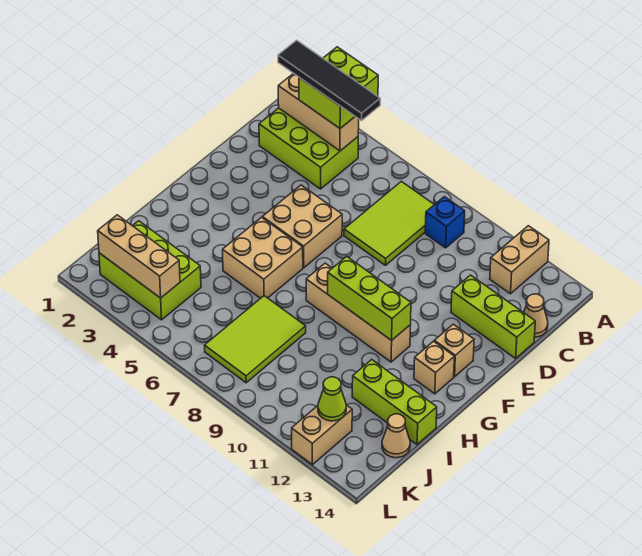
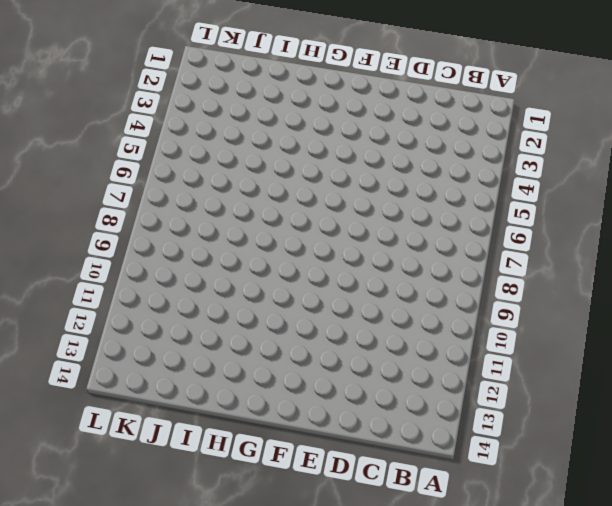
none -> tan brick A12:B12 level 1
none -> lime brick B2:C4 level 1
none -> lime tile B7:D8 level 1

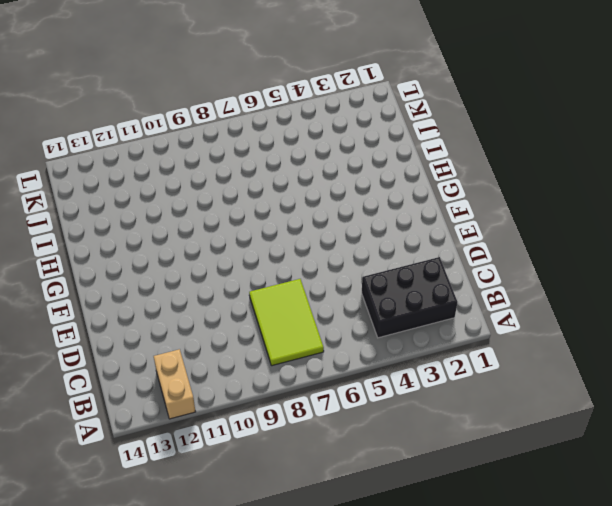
black brick B2:C4 level 1 -> lime brick B2:C4 level 1
none -> blue brick B9 level 1
none -> tan cone C14 level 1
none -> lime brick D12:D14 level 1

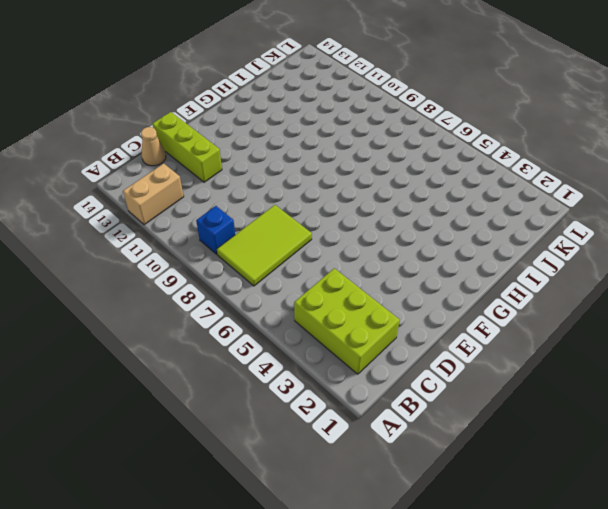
none -> tan brick E5:F6 level 1
none -> tan brick F13 level 1
none -> tan brick G5:H6 level 1

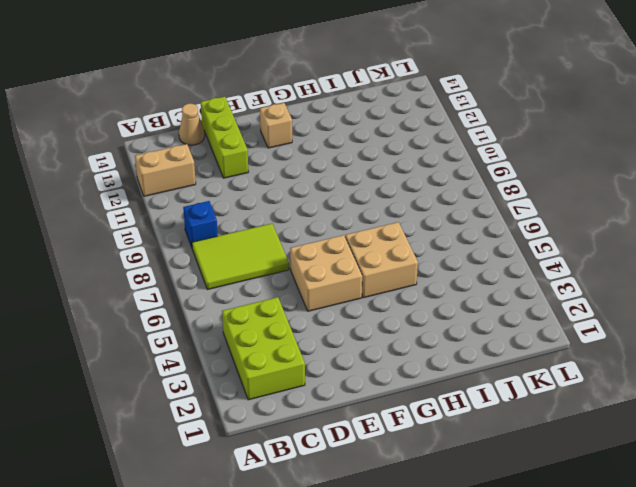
none -> tan brick G8:G11 level 1
none -> tan brick G13 level 1
none -> lime tile I7:K8 level 1

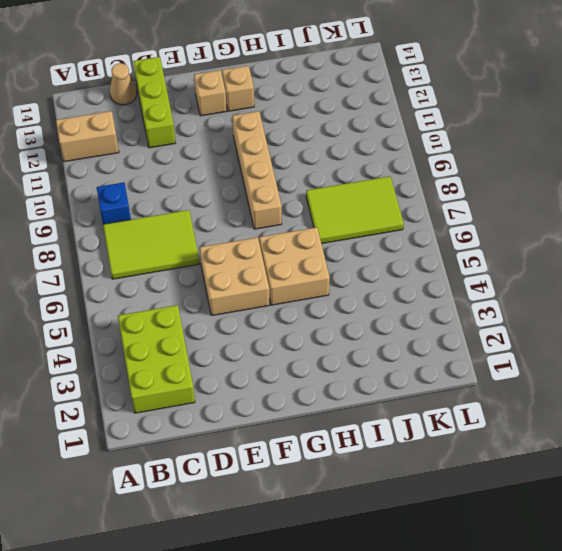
none -> lime brick I12:I14 level 1
none -> lime brick J2:K4 level 1
none -> tan cone J14 level 1

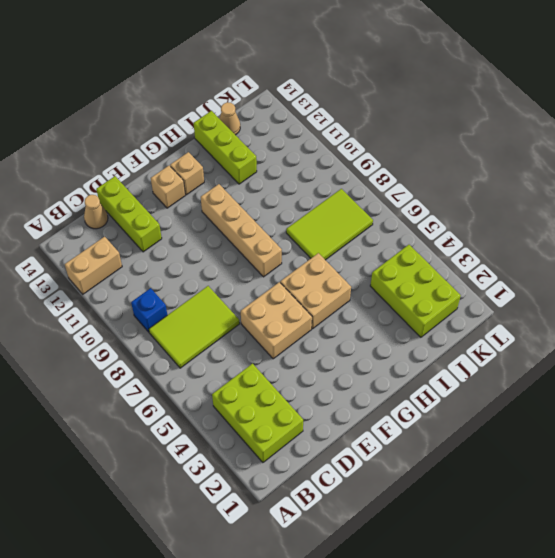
none -> tan brick K12:L12 level 1
none -> tan brick B2:B4 level 2
none -> lime brick G9:G11 level 2

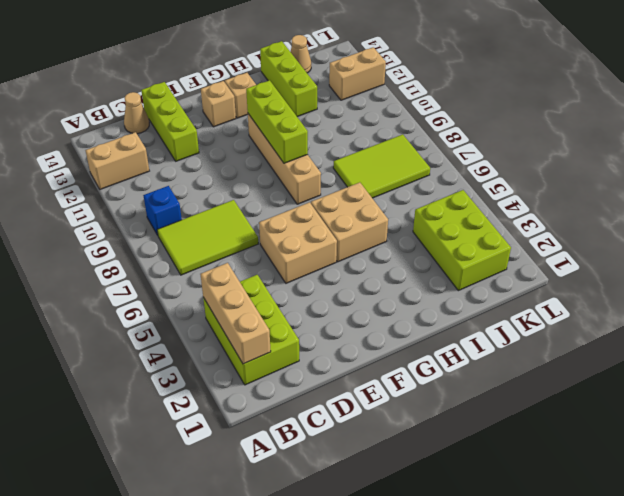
none -> tan brick K2:K4 level 2
none -> lime cone K12 level 2
none -> lime brick A3:B4 level 3

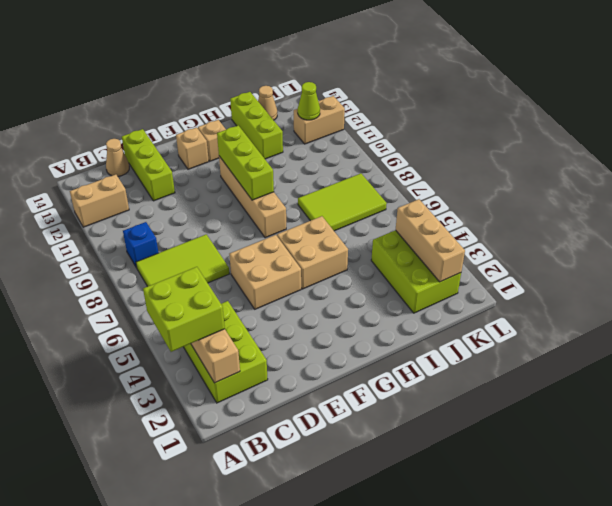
none -> black tile B2:B5 level 4

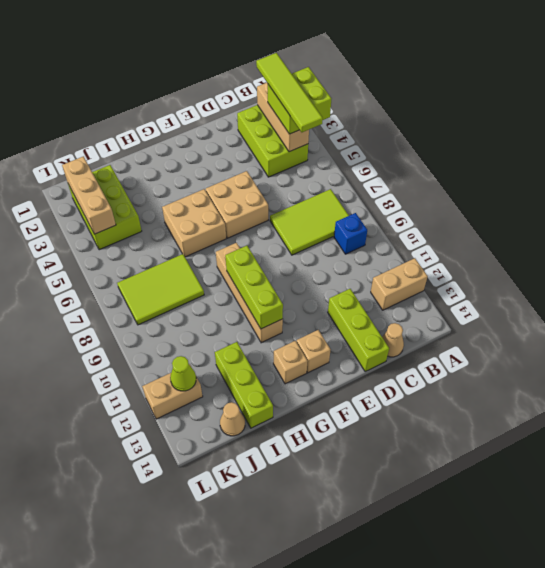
lime tile B2:B5 level 4 -> black tile B2:B5 level 4

